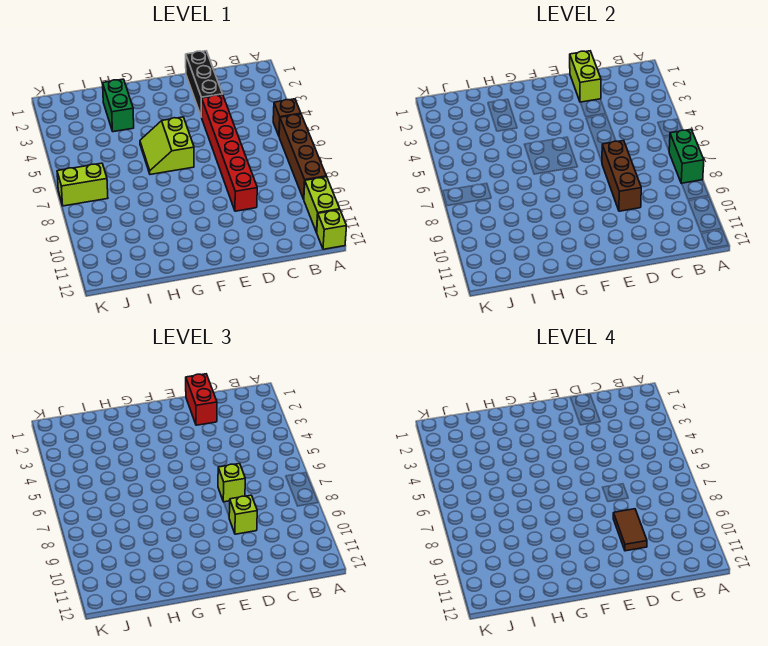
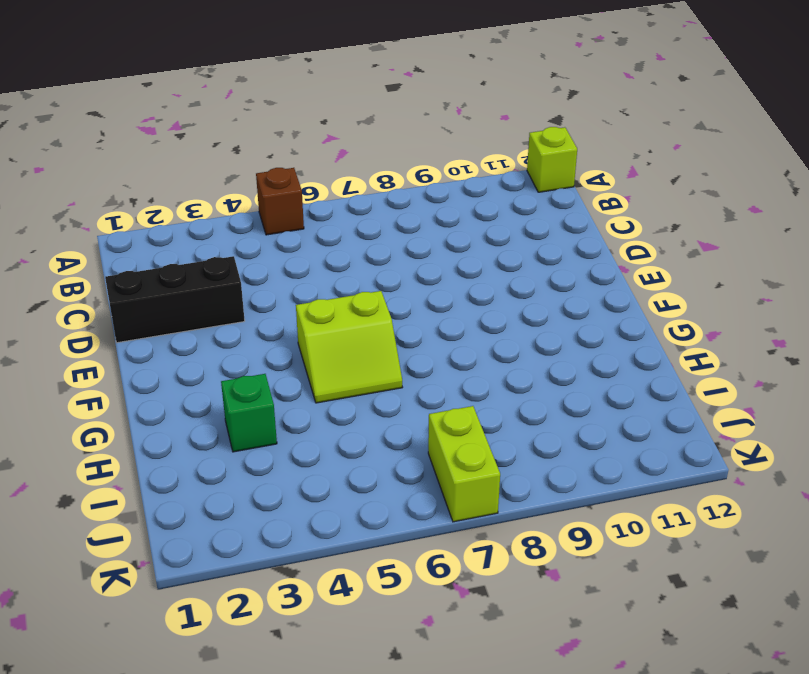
green brick H3 level 1 -> green brick H2:H3 level 1
none -> brown brick A6:A9 level 1
none -> lime brick A10:A11 level 1
none -> red brick D4:D9 level 1

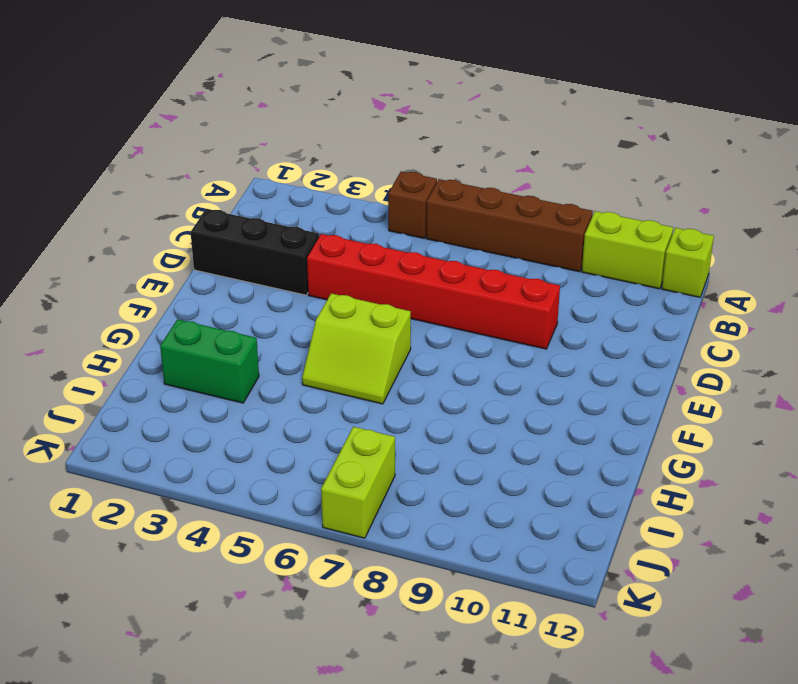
none -> green brick A7:A8 level 2
none -> lime brick D1:D2 level 2
none -> brown brick D7:D9 level 2

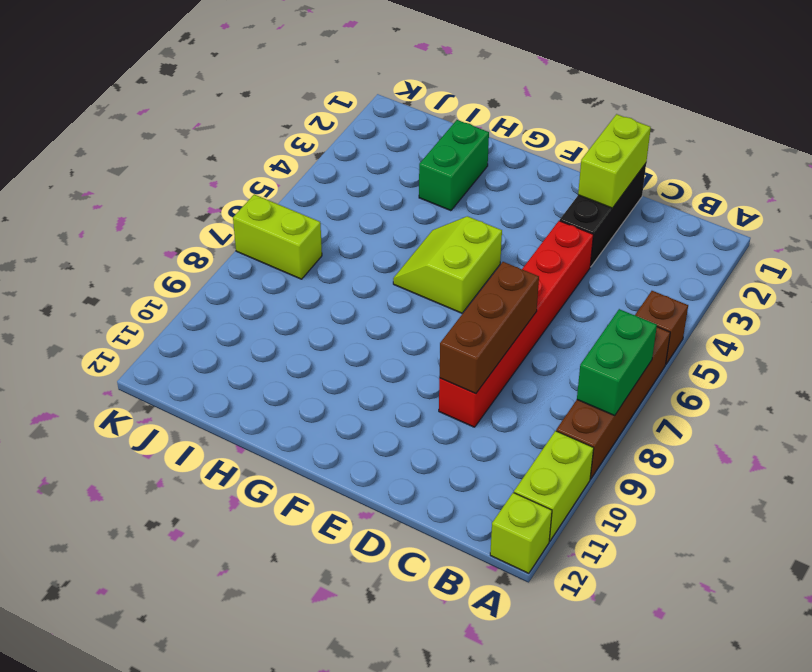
none -> red brick D1:D2 level 3
none -> lime brick D7 level 3
none -> lime brick D9 level 3

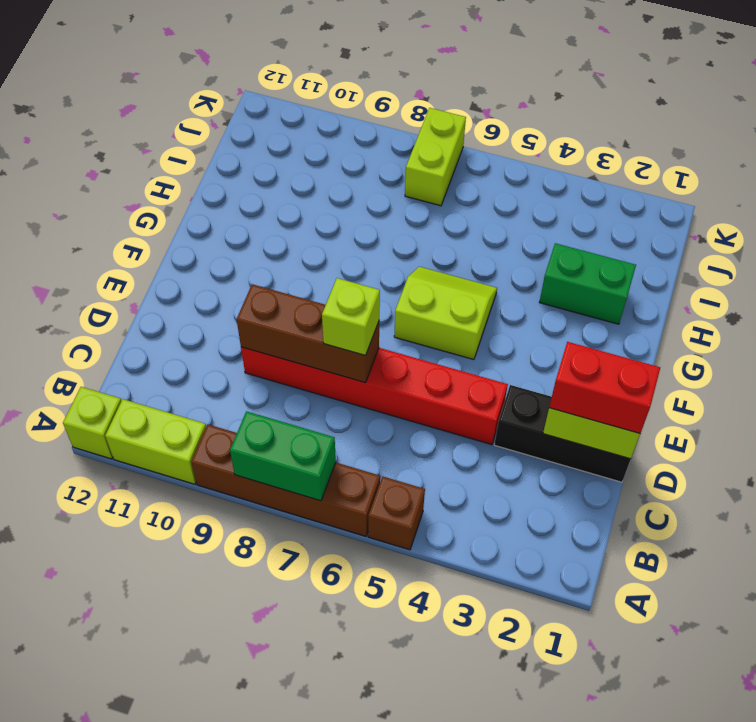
none -> lime brick D9 level 3
none -> brown tile D9:D10 level 4

